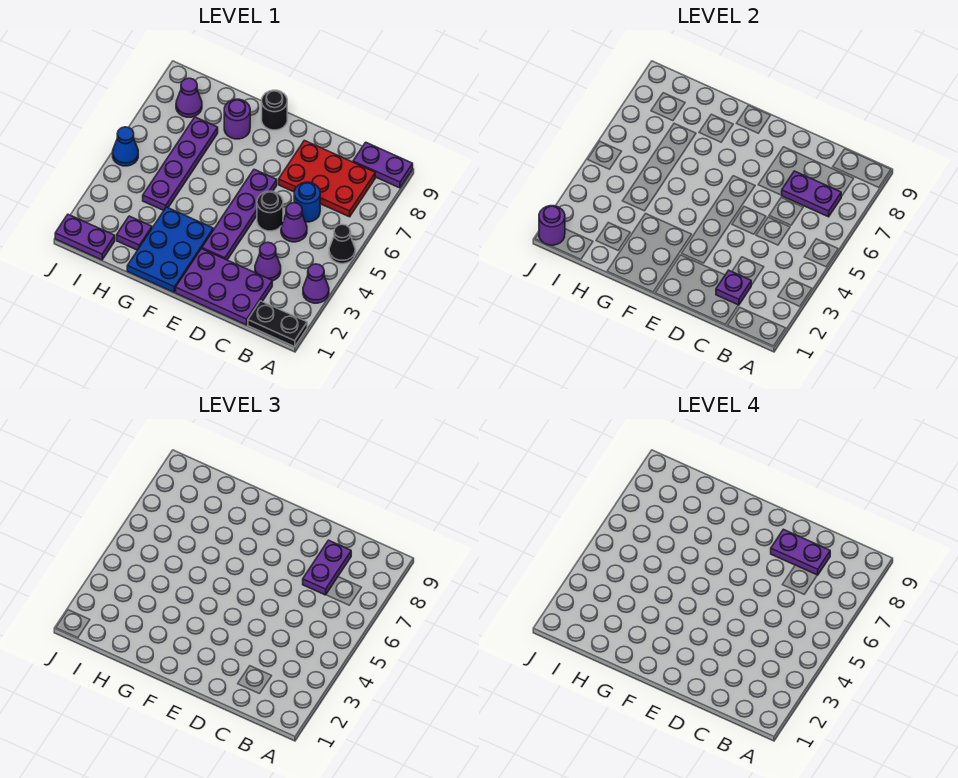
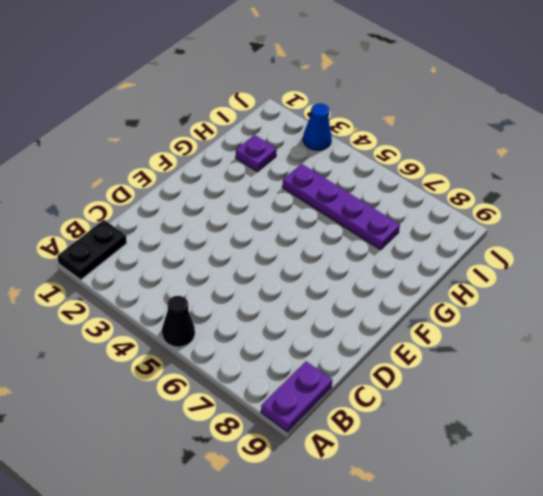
blue cone J3 level 1 -> blue cone J5 level 1
none -> purple cone A3 level 1
none -> red plate B7:D8 level 1
none -> purple plate C1:E2 level 1

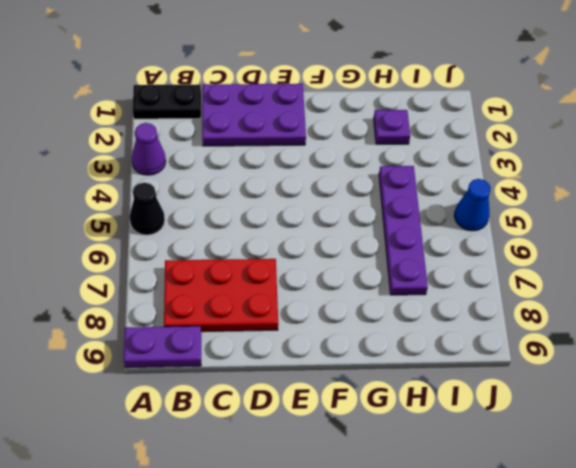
none -> purple cone C3 level 1
none -> purple cone C5 level 1
none -> blue round brick C6 level 1

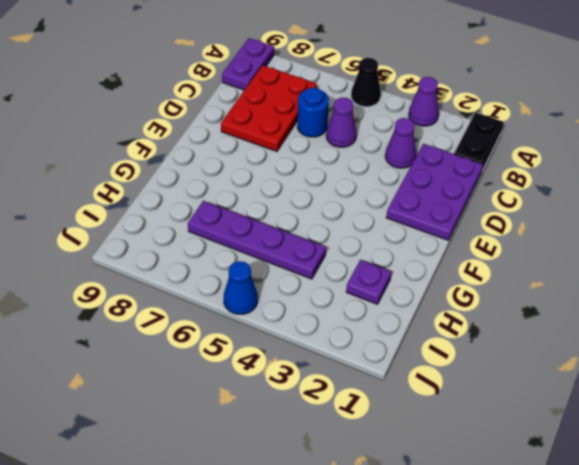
none -> black round brick D5 level 1
none -> purple plate E3:E6 level 1
none -> blue plate F1:G3 level 1

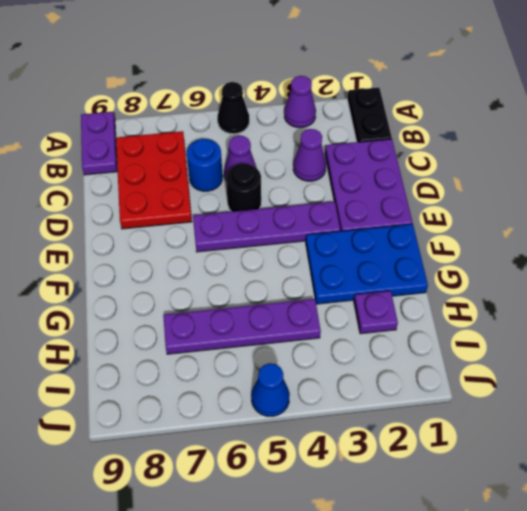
none -> black round brick F9 level 1
none -> purple round brick G8 level 1
none -> purple plate I1:J1 level 1

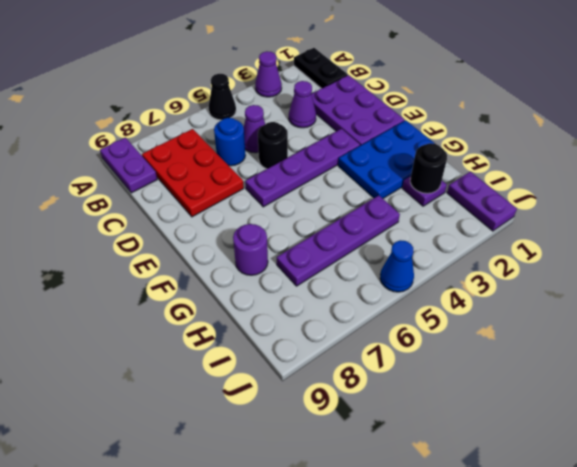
black round brick H2 level 2 -> black round brick F9 level 1
none -> purple cone I8 level 1
none -> purple plate B7:C7 level 2
none -> purple plate C2 level 2

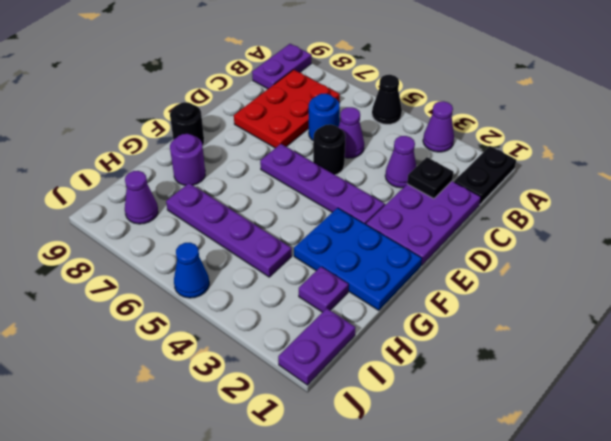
black plate C2 level 2 -> purple plate C2 level 2
none -> purple plate B7:C7 level 2
none -> purple round brick J1 level 2
none -> purple plate C7:C8 level 3

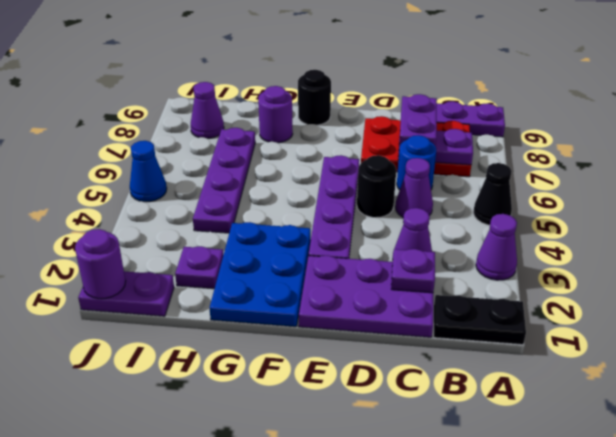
none -> purple plate C8:D8 level 4

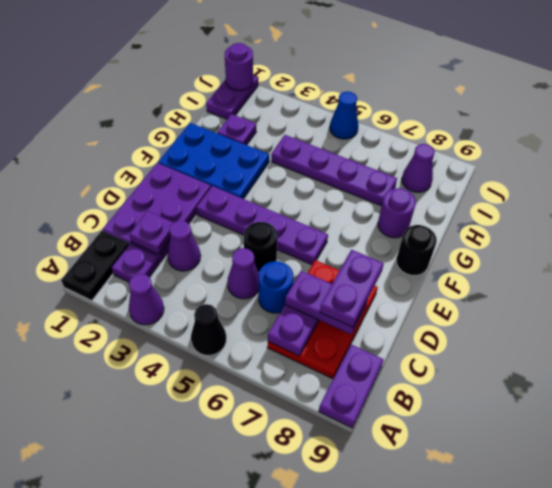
purple plate B2 level 1 -> none

